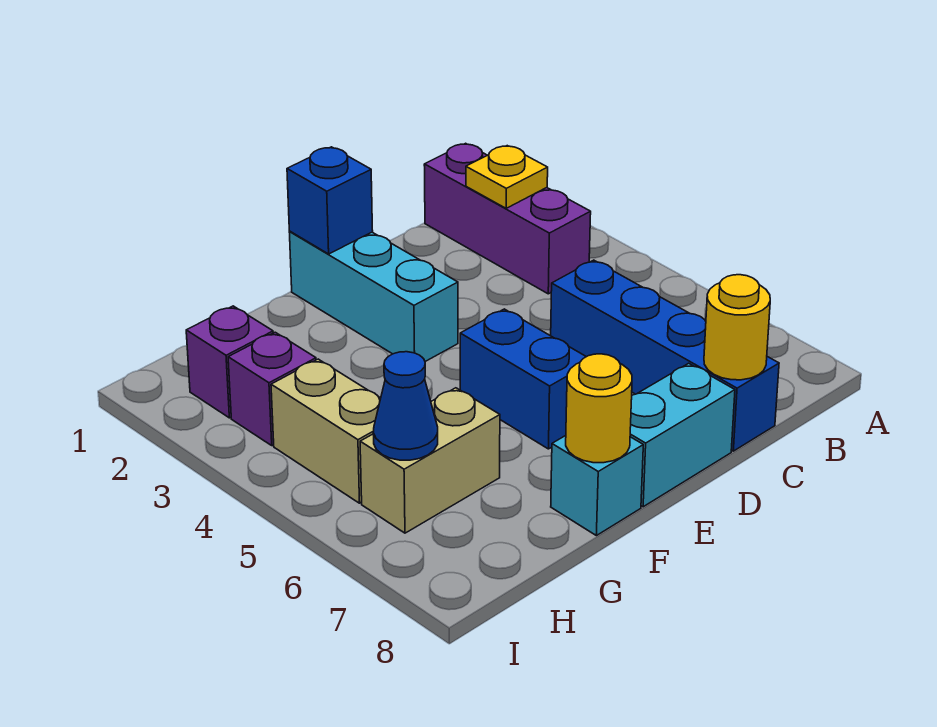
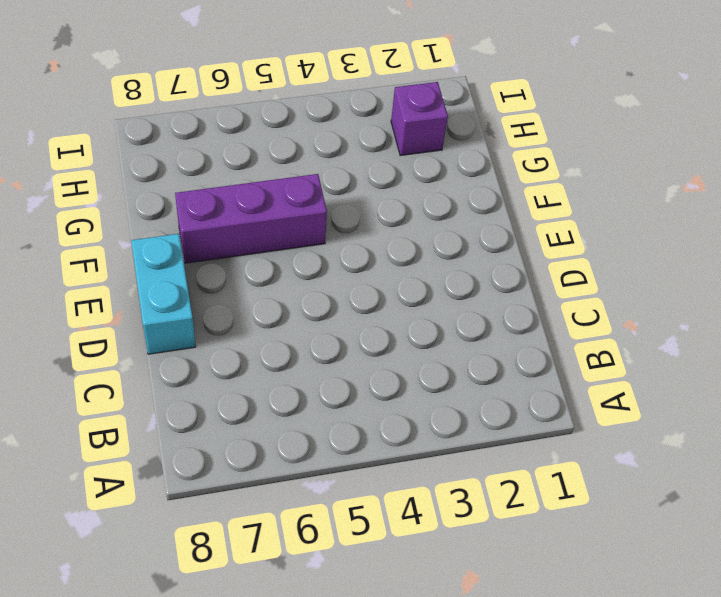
purple brick F5:F7 level 1 -> purple brick B1:B3 level 1
none -> blue brick C5:C8 level 1
none -> cyan brick E1:E3 level 1
none -> blue brick E5:E6 level 1

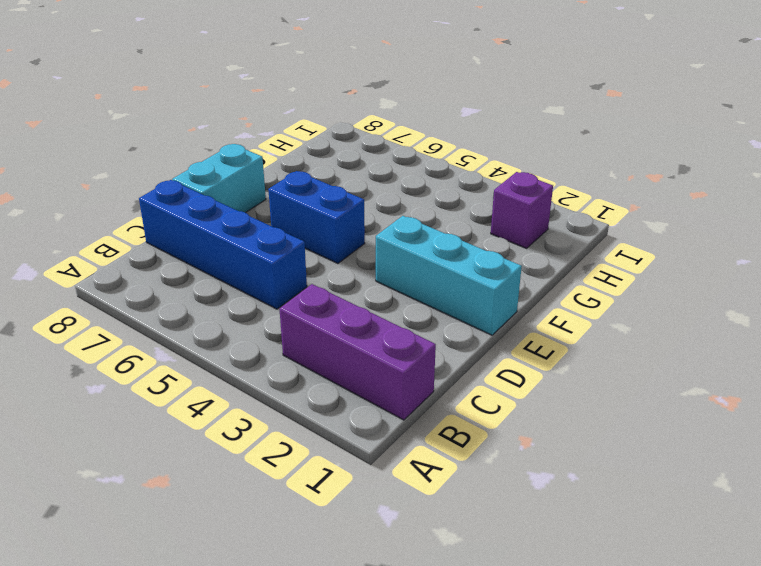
none -> cyan brick F8 level 1
none -> tan brick G6:H6 level 1
none -> purple brick H3 level 1

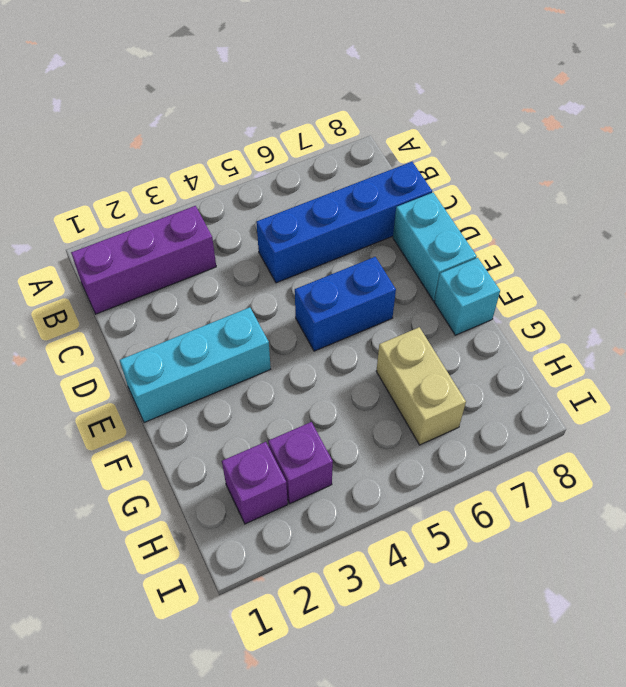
none -> tan brick H4:H5 level 1
none -> yellow plate B2 level 2
none -> yellow round brick C8 level 2

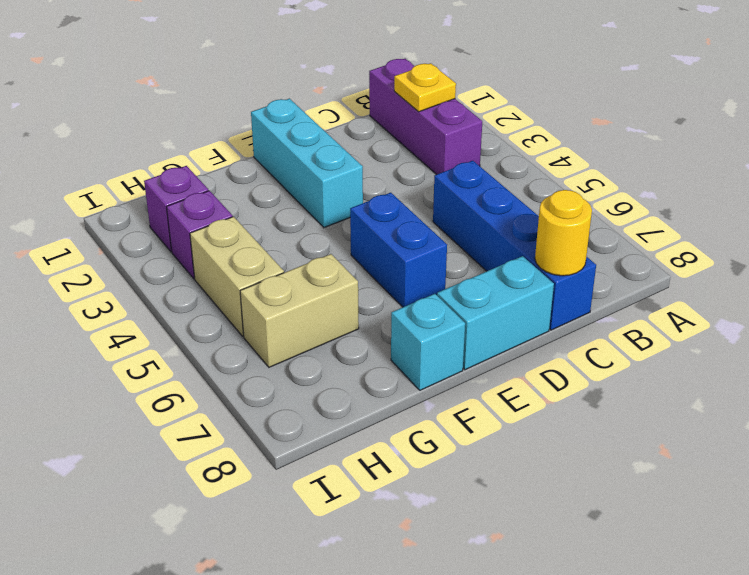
none -> blue brick E1 level 2
none -> yellow round brick F8 level 2
none -> blue cone H6 level 2

